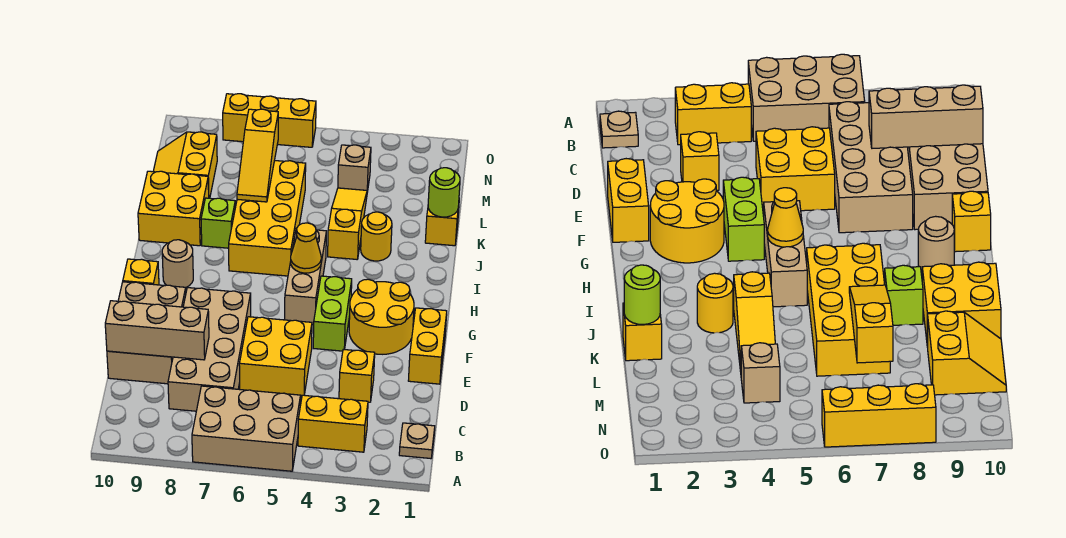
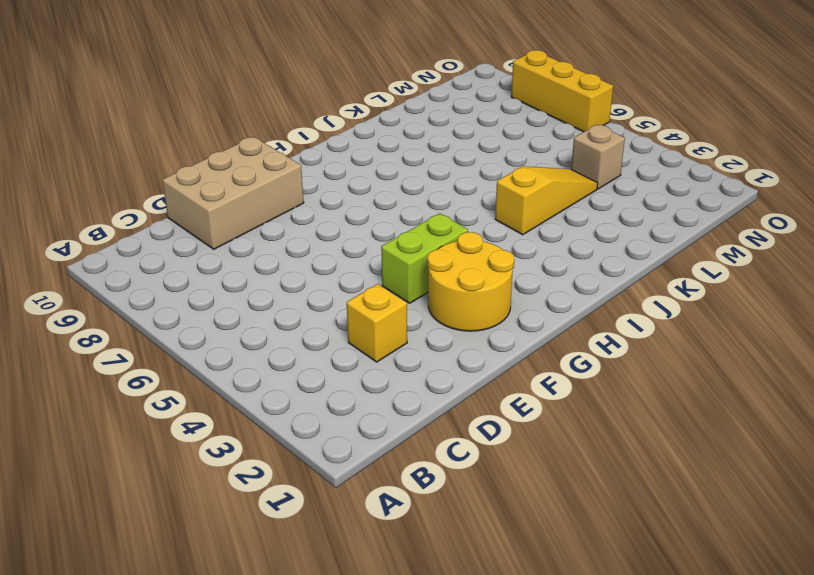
none -> tan brick A5:B7 level 1
none -> tan plate B1 level 1
none -> yellow brick B3:B4 level 1

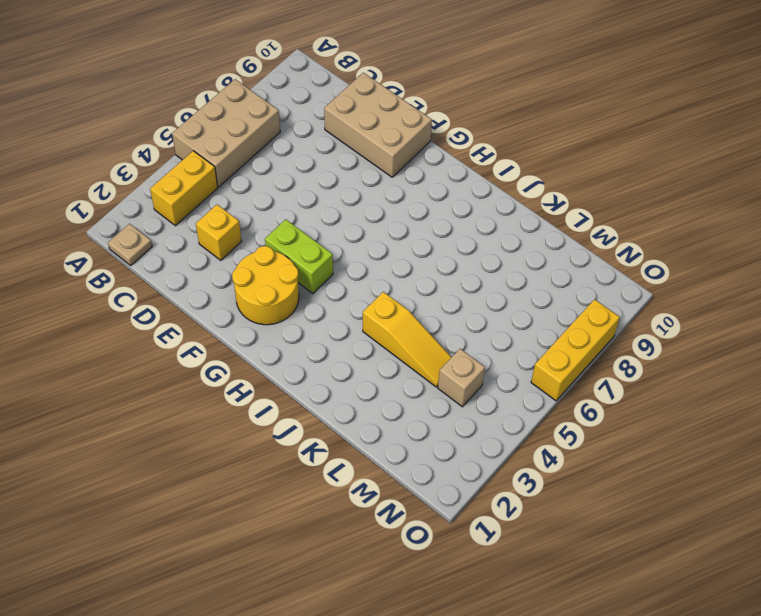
none -> tan brick C7:F8 level 1
none -> yellow brick D5:E6 level 1
none -> yellow brick E1:F1 level 1

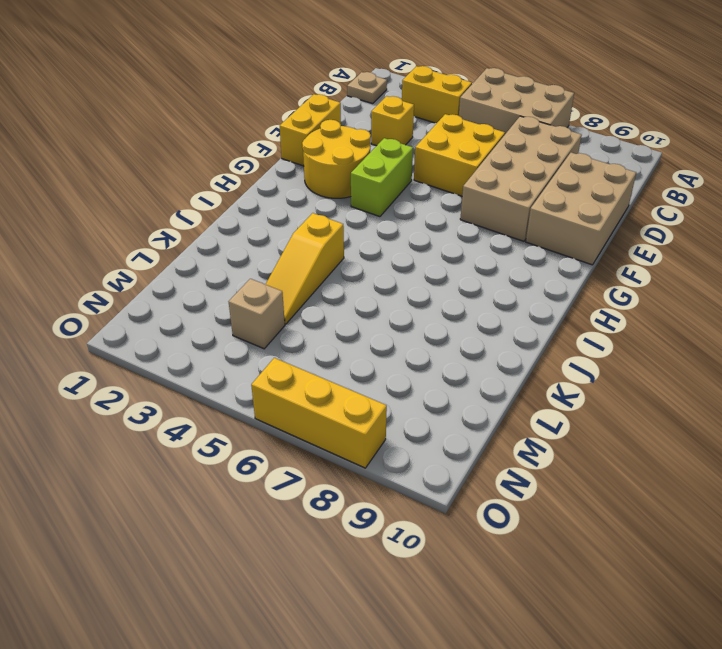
none -> tan brick G5:I5 level 1
none -> yellow brick G10 level 1
none -> tan round brick H9 level 1

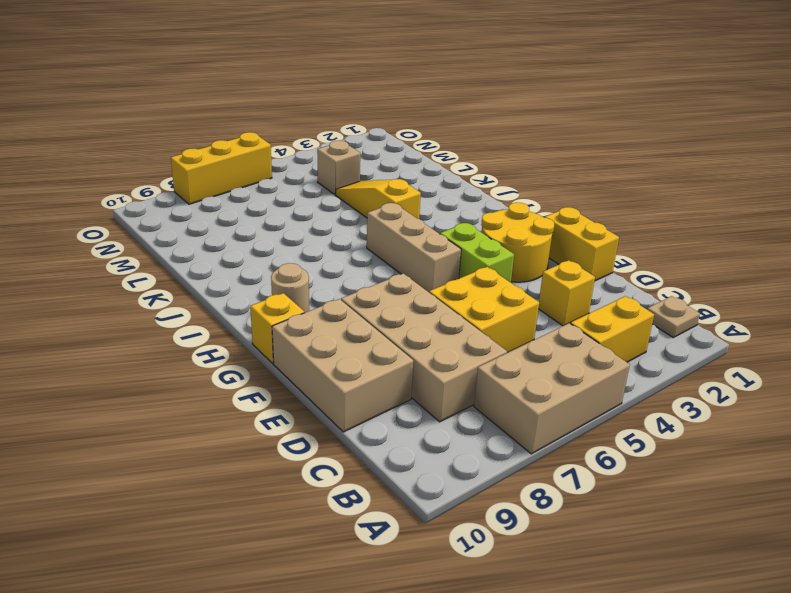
none -> yellow brick I6:L7 level 1
none -> yellow round brick J3 level 1
none -> lime brick J8 level 1

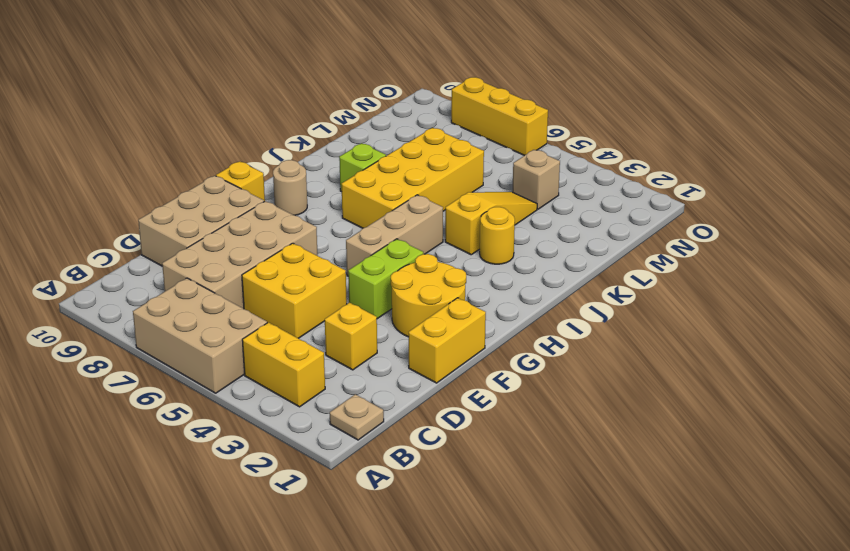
none -> yellow brick J9:K10 level 1
none -> yellow brick K1 level 1
none -> yellow slope L9:M10 level 1 top 9

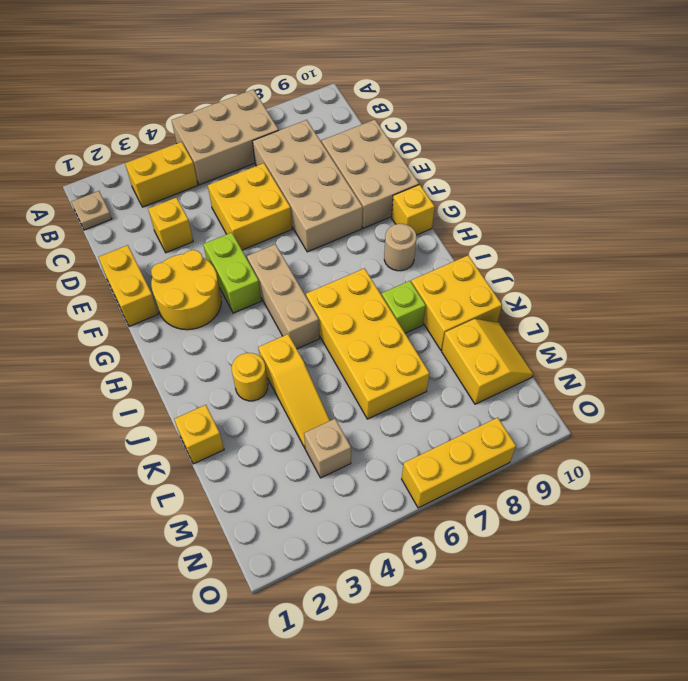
none -> tan brick D8:D10 level 2
none -> yellow cone H5 level 2
none -> lime round brick K1 level 2

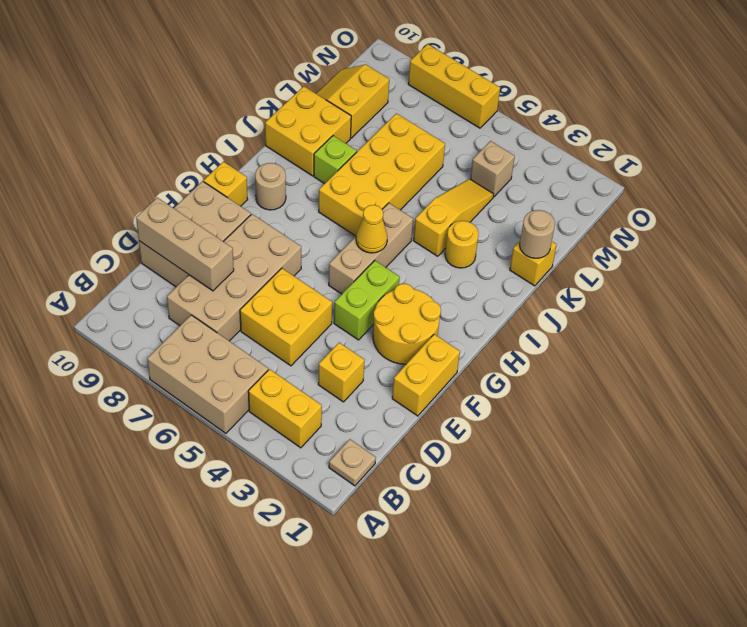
tan round brick K1 level 2 -> lime round brick K1 level 2
none -> yellow slope K7:M7 level 2 top M

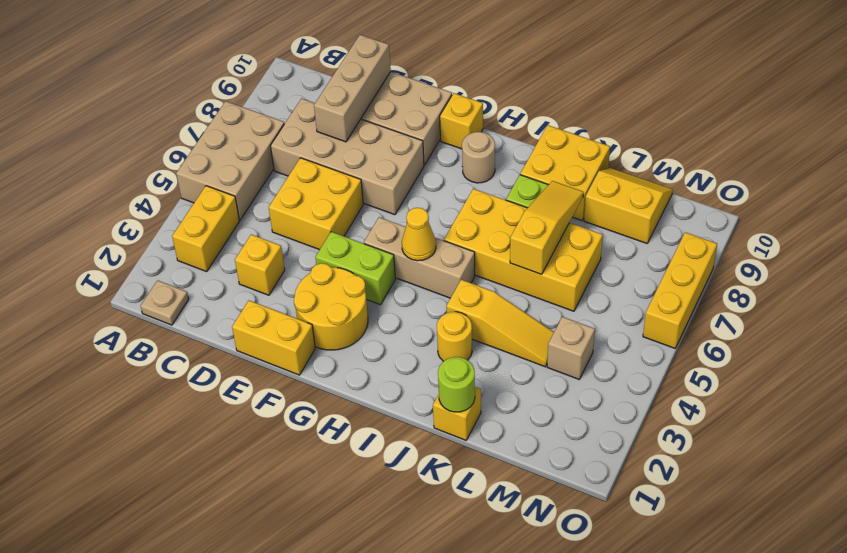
yellow slope K6:K8 level 2 top 6 -> yellow slope K7:M7 level 2 top M

